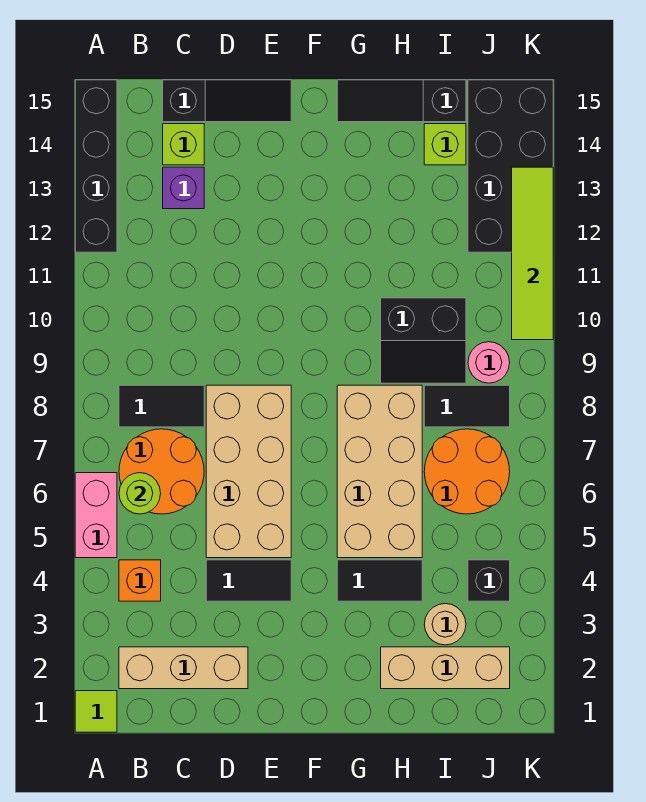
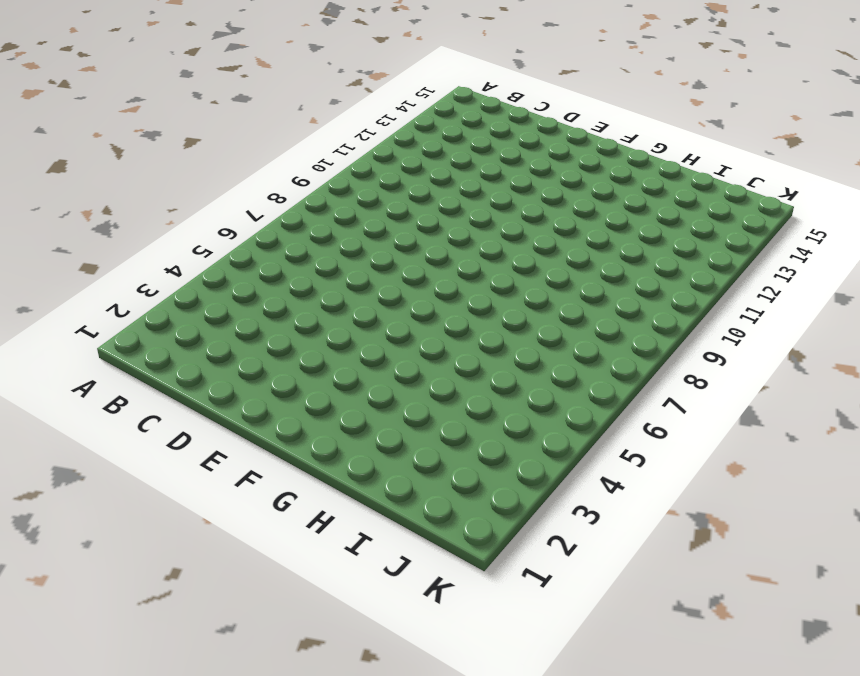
none -> lime tile A1 level 1
none -> pink brick A5:A6 level 1
none -> black brick A12:A15 level 1

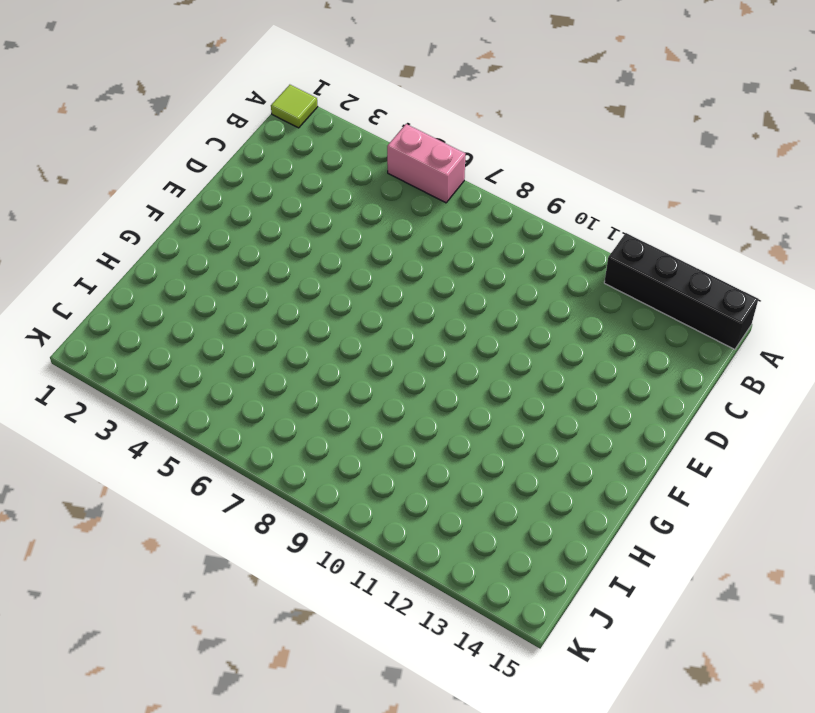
none -> tan brick B2:D2 level 1
none -> orange brick B4 level 1
none -> orange round brick B6:C7 level 1

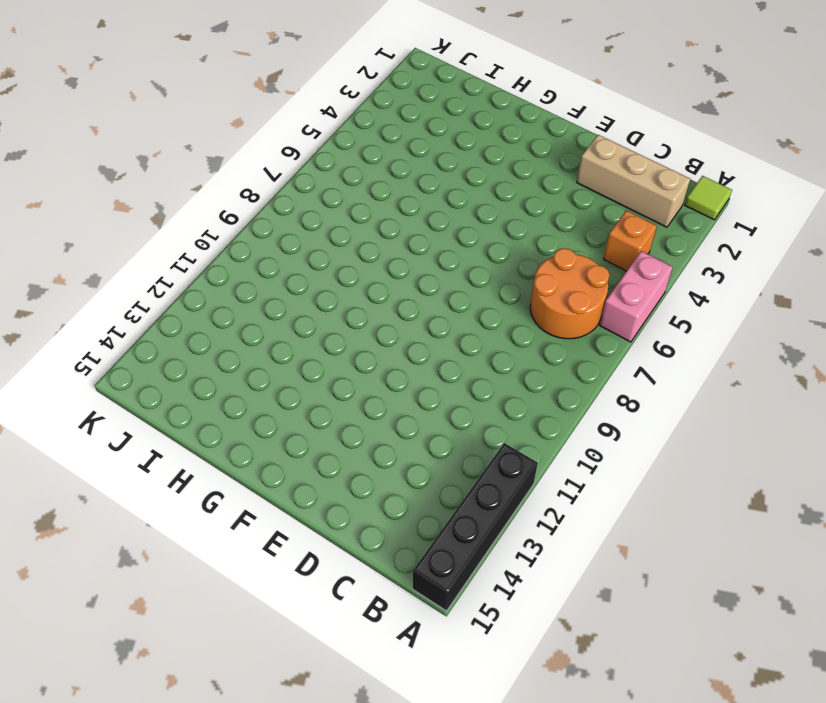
none -> black tile B8:C8 level 1
none -> purple brick C13 level 1
none -> lime brick C14 level 1

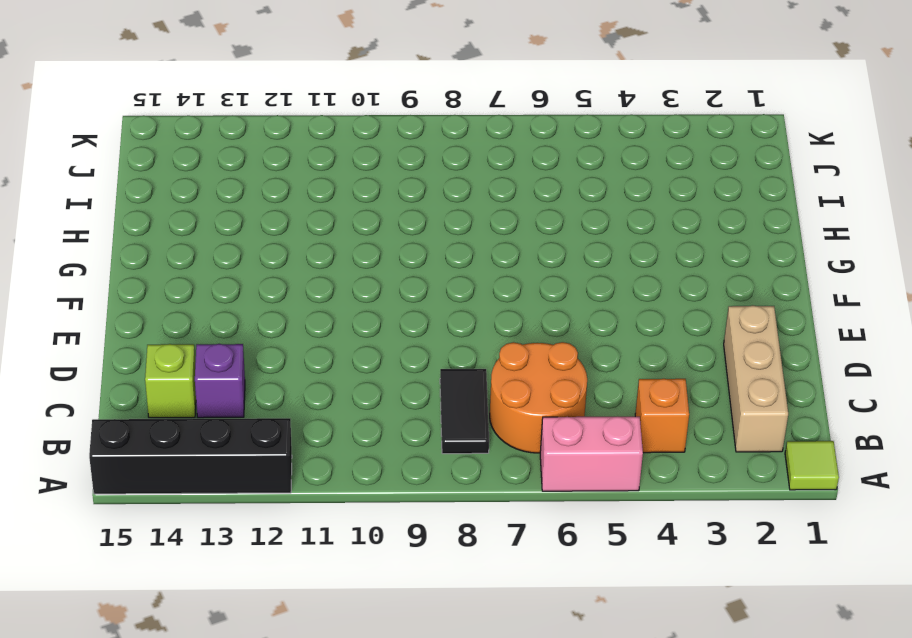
none -> black slope C15:E15 level 1 top C
none -> black tile D4:E4 level 1
none -> tan brick D5:E8 level 1

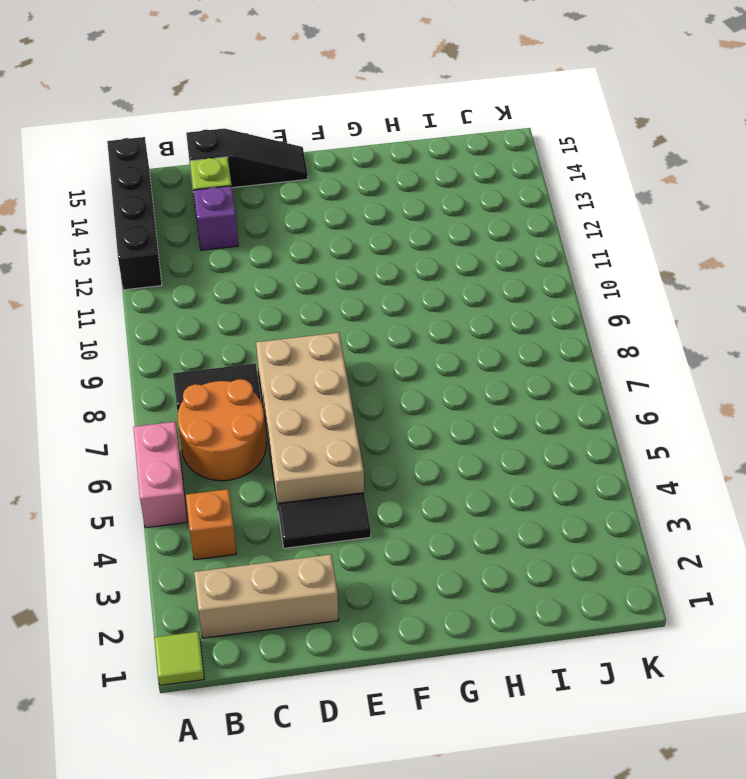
none -> black tile G4:H4 level 1
none -> tan brick G5:H8 level 1
none -> black slope G15:I15 level 1 top I

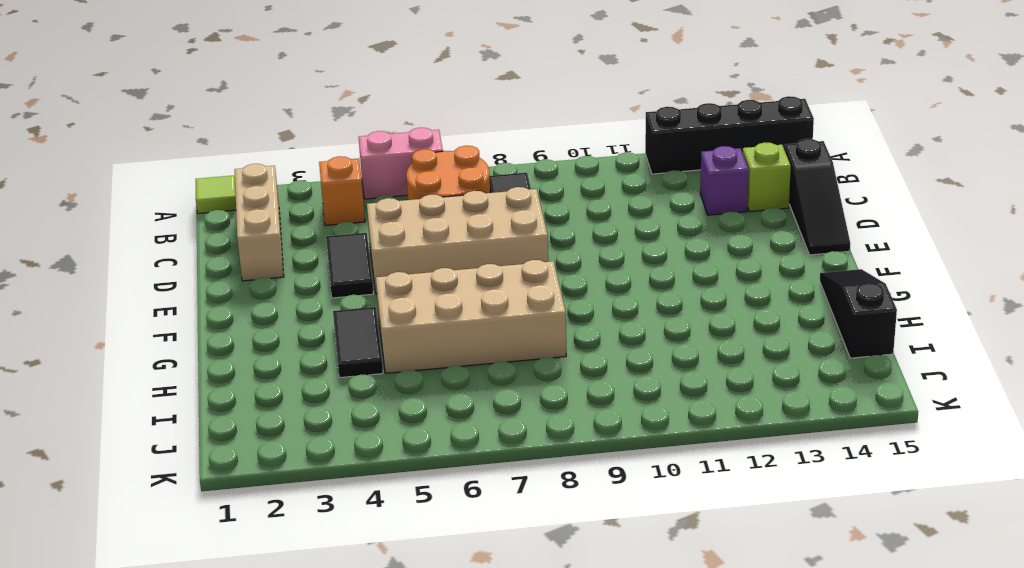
none -> tan brick H2:J2 level 1
none -> black slope H9:I10 level 1 top 10
none -> tan round brick I3 level 1

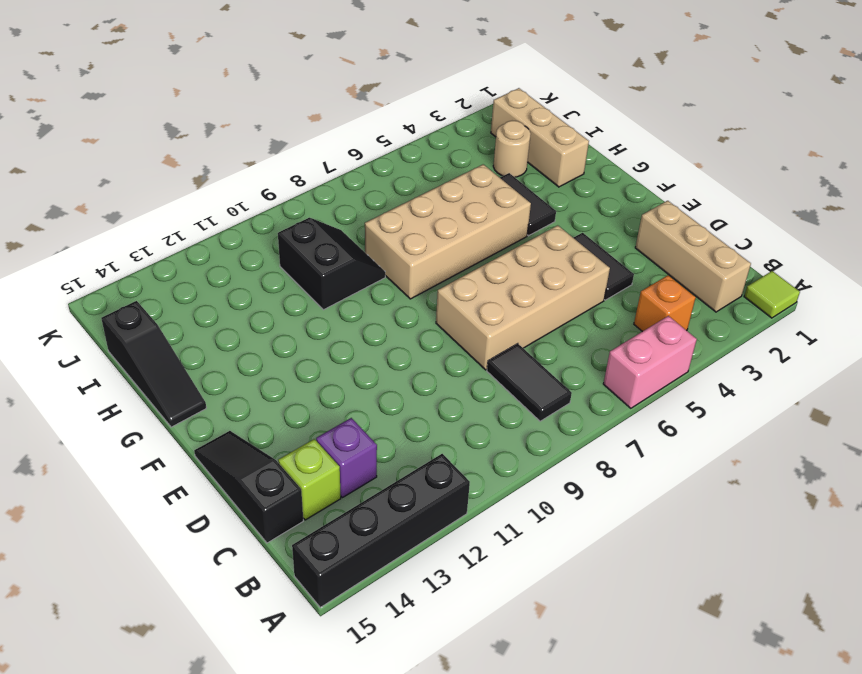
none -> orange round brick B6:C7 level 1
none -> orange round brick I6:J7 level 1
none -> black tile I8:J8 level 1

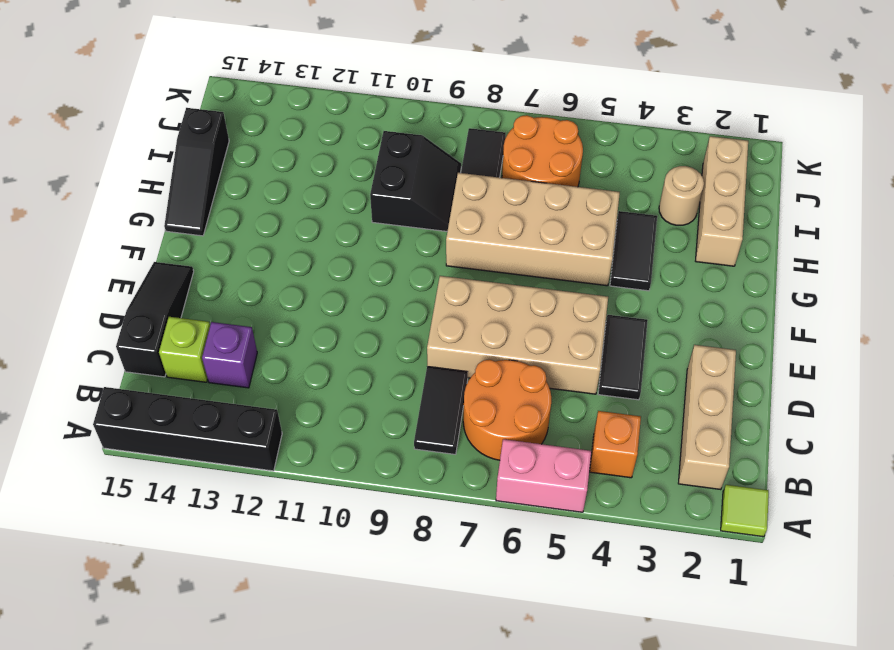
none -> lime brick I14 level 1
none -> black brick J4 level 1
none -> pink round brick J9 level 1

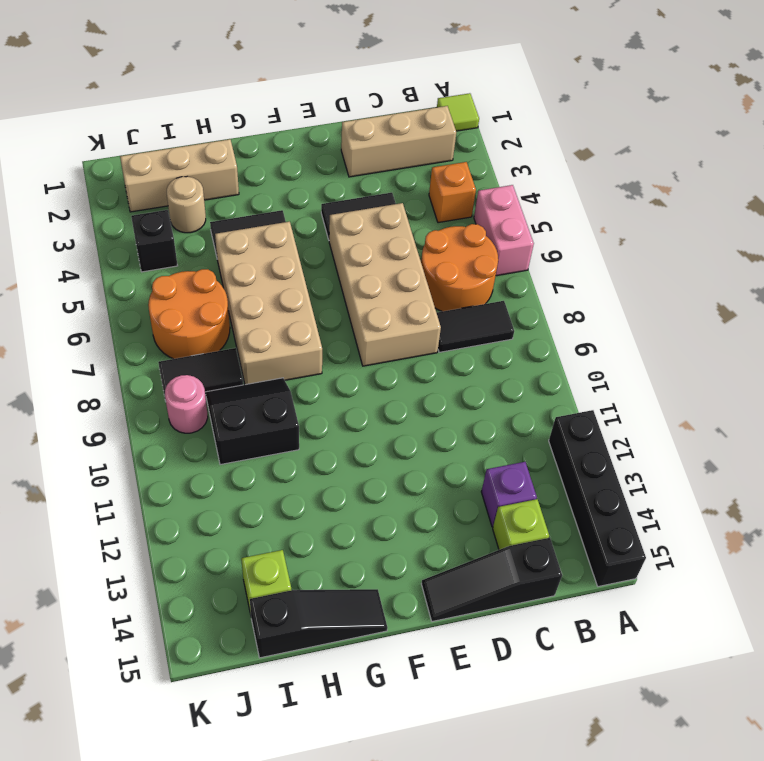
none -> black brick J12:K15 level 1
none -> lime round brick B6 level 2
none -> lime tile K10:K13 level 2

